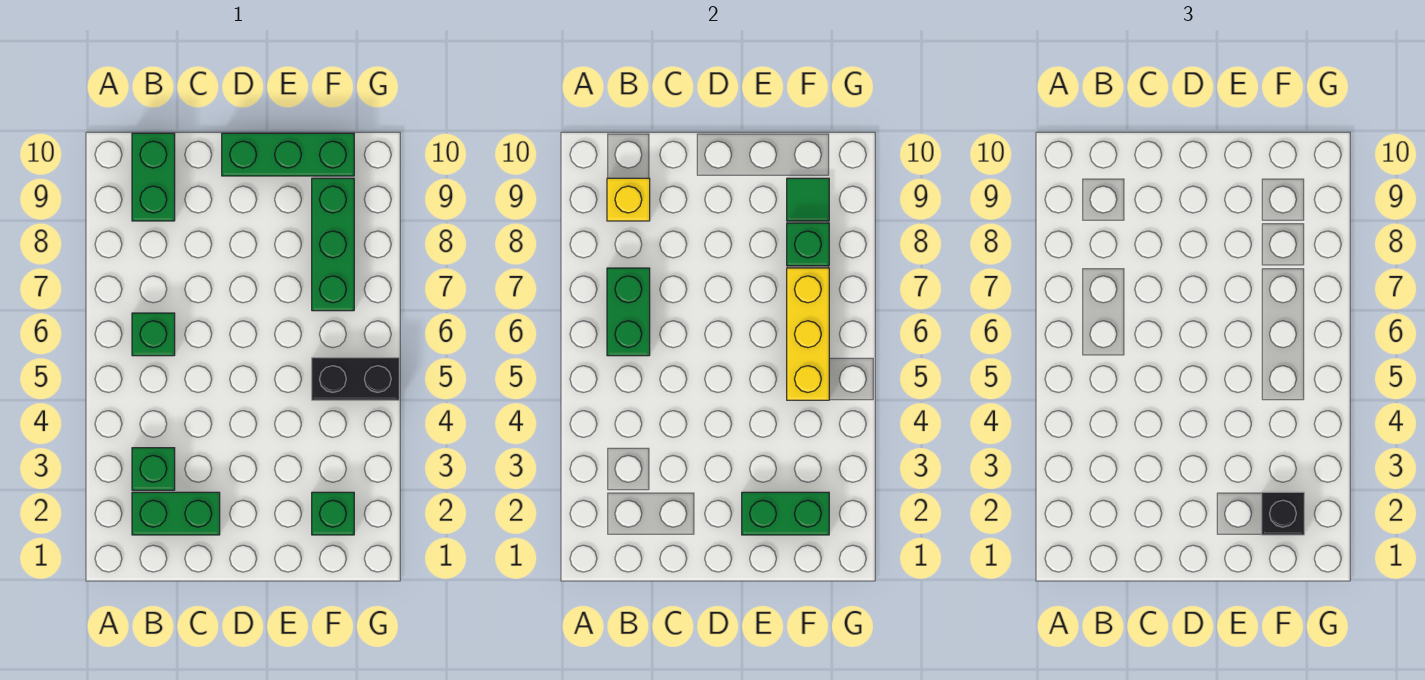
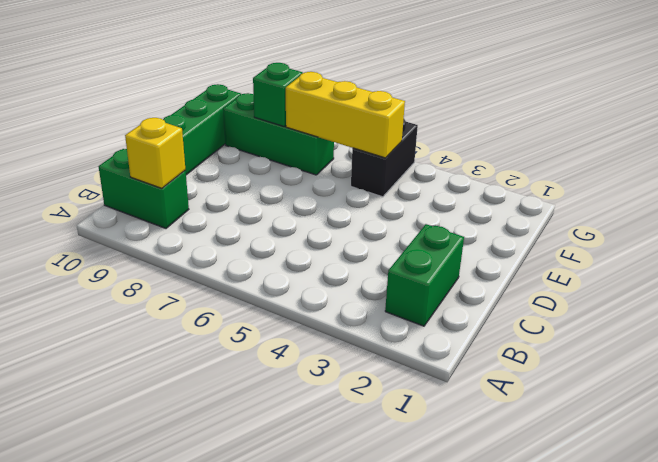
none -> green brick B3 level 1
none -> green brick B6 level 1
none -> green brick F2 level 1

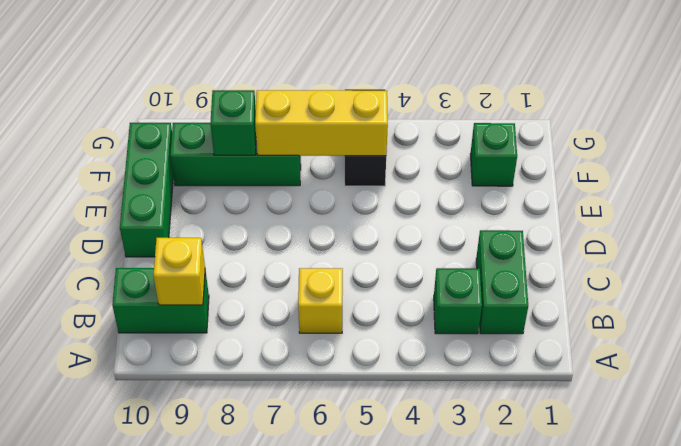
yellow brick B6 level 1 -> green brick B6 level 1
none -> green brick B6:B7 level 2
none -> green brick E2:F2 level 2
none -> green tile F9 level 2

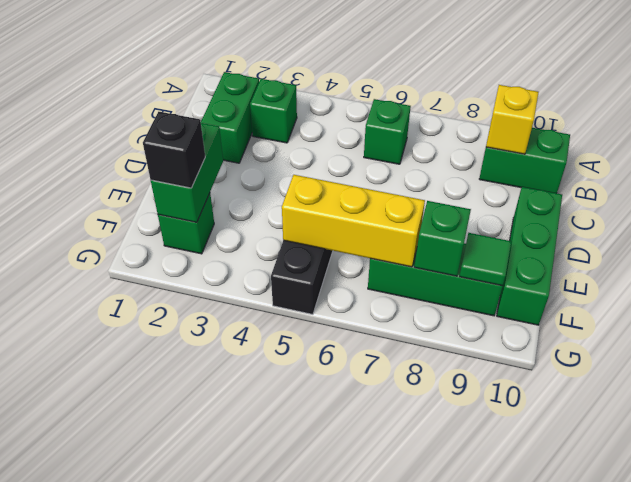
none -> green brick B6:B7 level 2

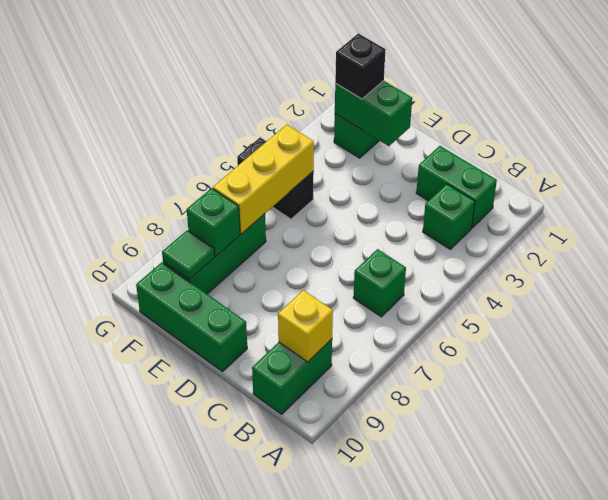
none -> green brick B6:B7 level 2

